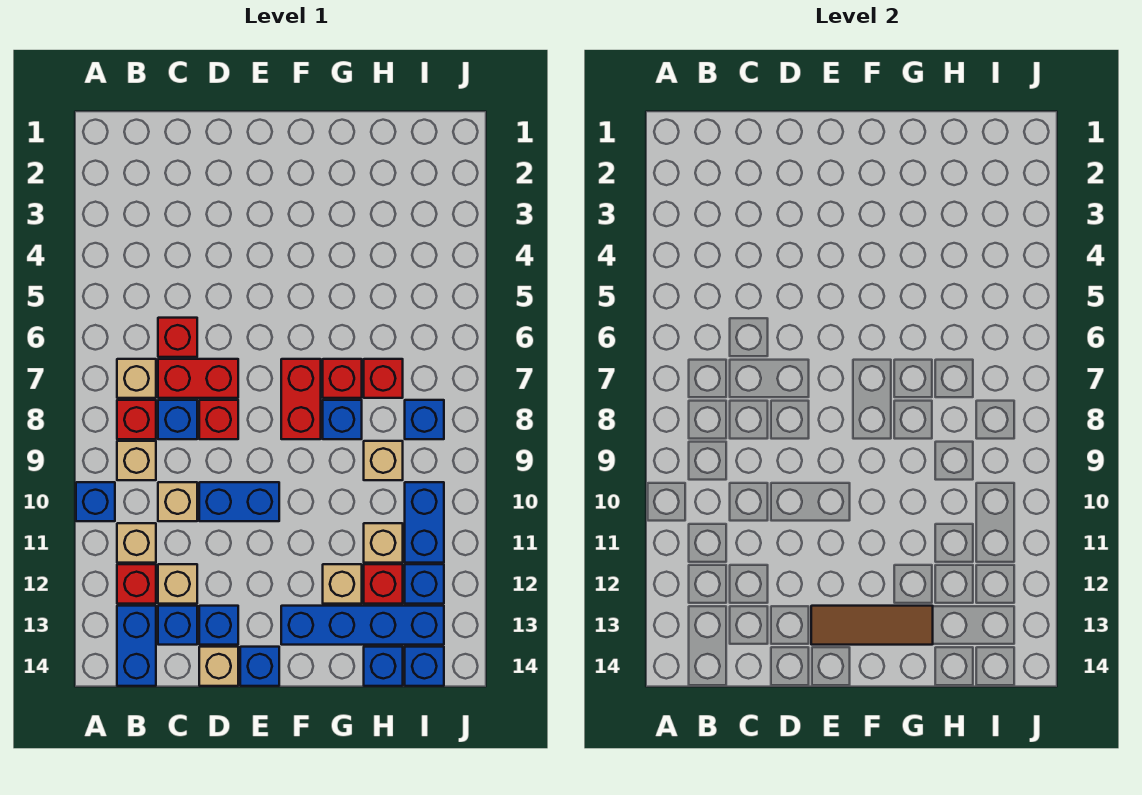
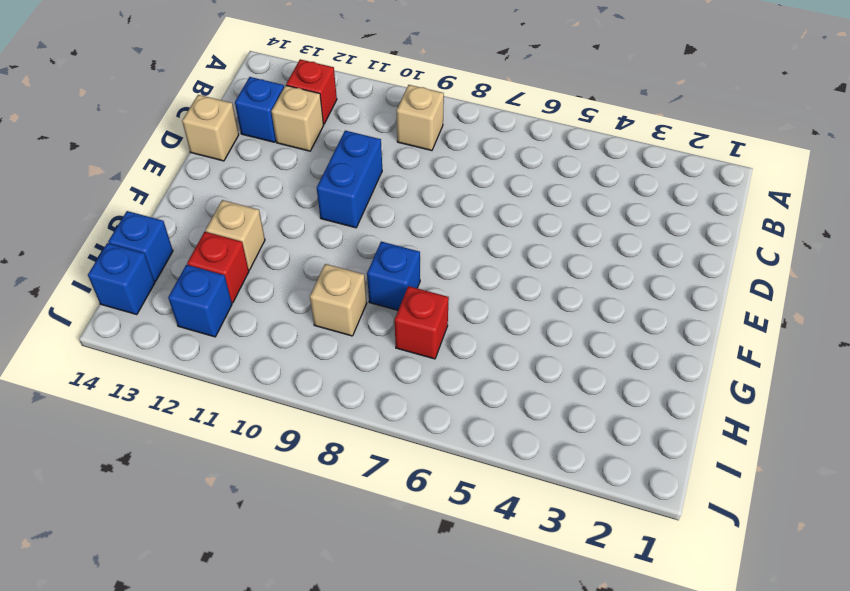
none -> blue brick A10 level 1
none -> tan brick B7 level 1
none -> red brick B8 level 1
none -> tan brick B11 level 1

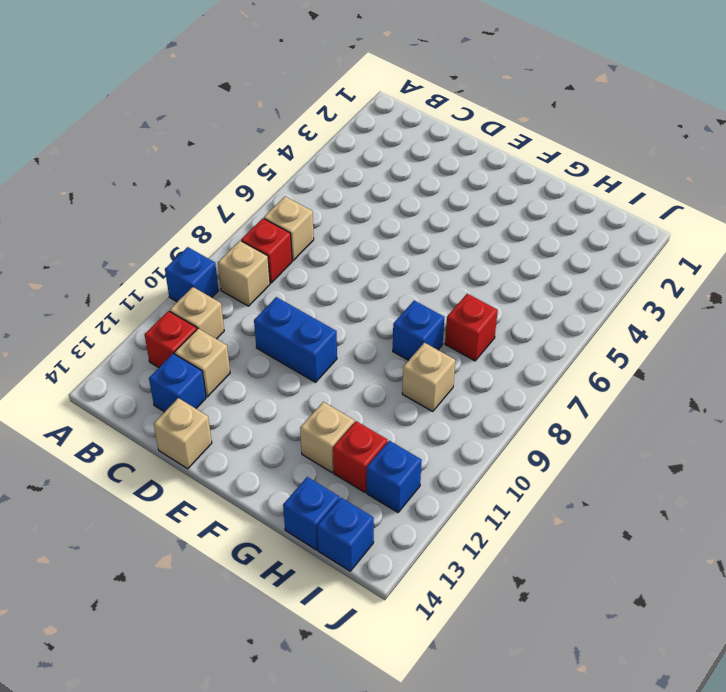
none -> blue brick B13:B14 level 1
none -> red brick C6 level 1
none -> red brick C7:D7 level 1
none -> blue brick C8 level 1

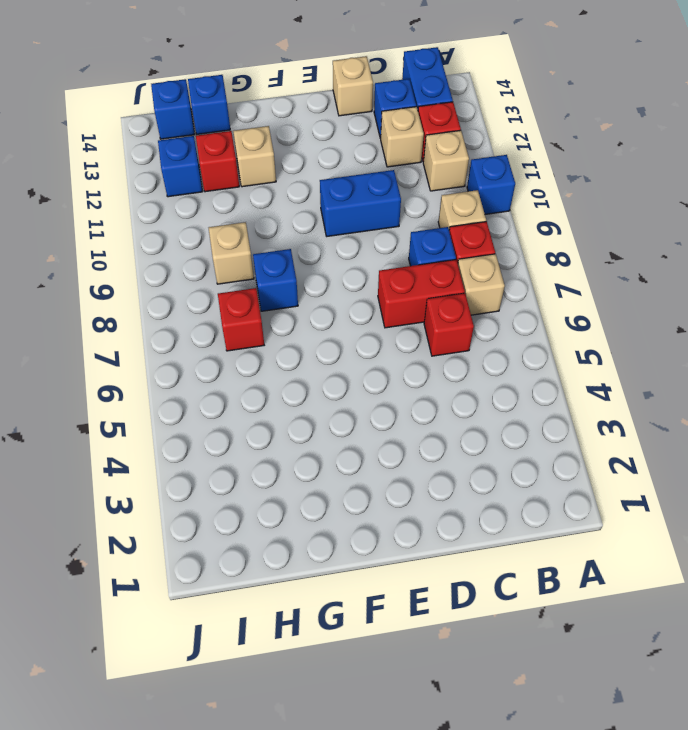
none -> tan brick C10 level 1
none -> red brick D8 level 1
none -> blue brick D13 level 1
none -> blue brick E14 level 1

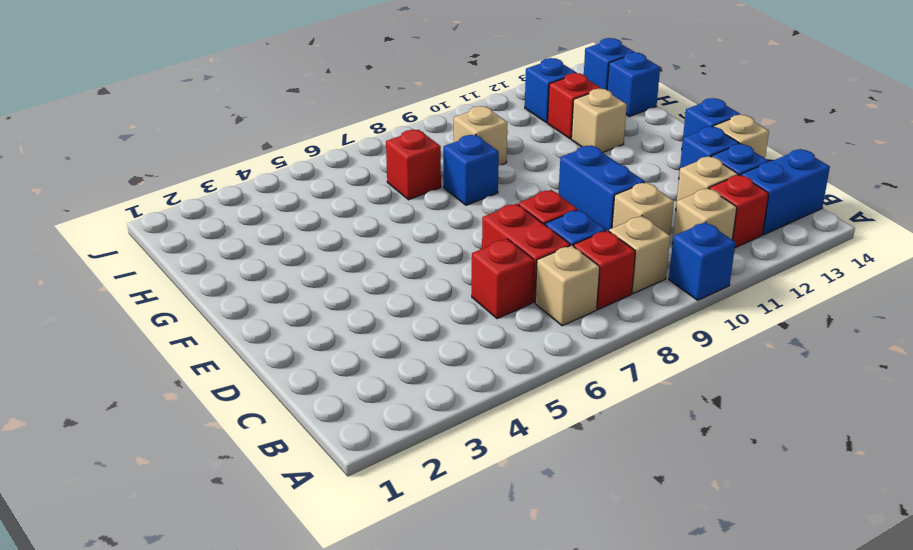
none -> red brick F7:F8 level 1
none -> blue brick F13:I13 level 1
none -> red brick G7 level 1
none -> tan brick H11 level 1

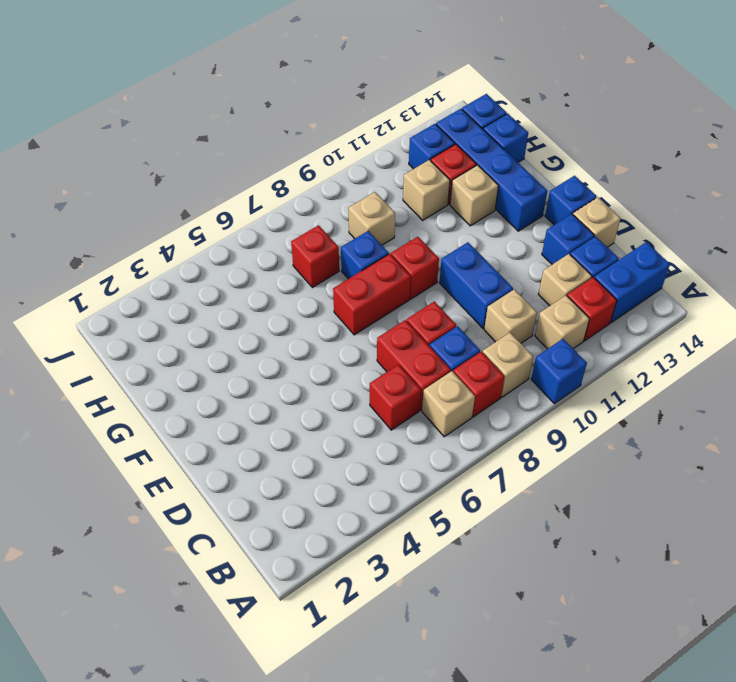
red brick F9 level 1 -> red brick G7 level 1
none -> blue brick I8 level 1
none -> blue brick I10:I11 level 1
none -> brown tile E13:G13 level 2

